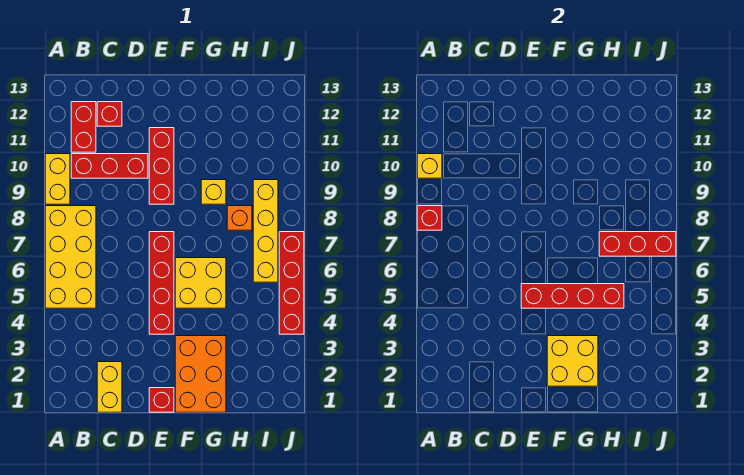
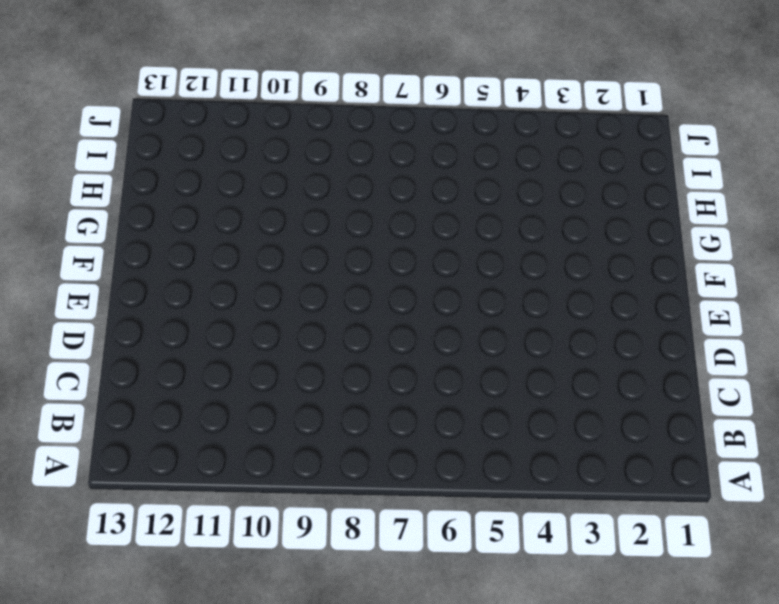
none -> yellow brick A5:B8 level 1
none -> yellow brick A9:A10 level 1
none -> red brick B10:D10 level 1

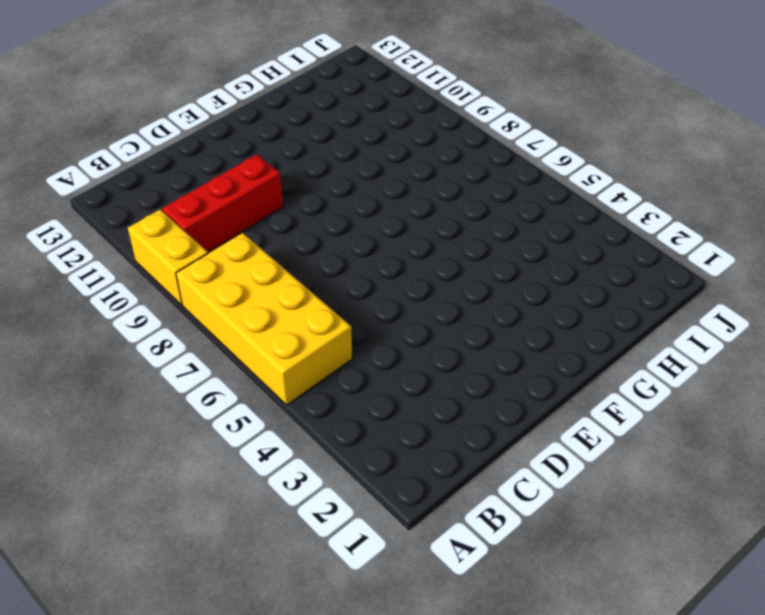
none -> red brick B11:B12 level 1
none -> yellow brick C1:C2 level 1
none -> red brick C12 level 1

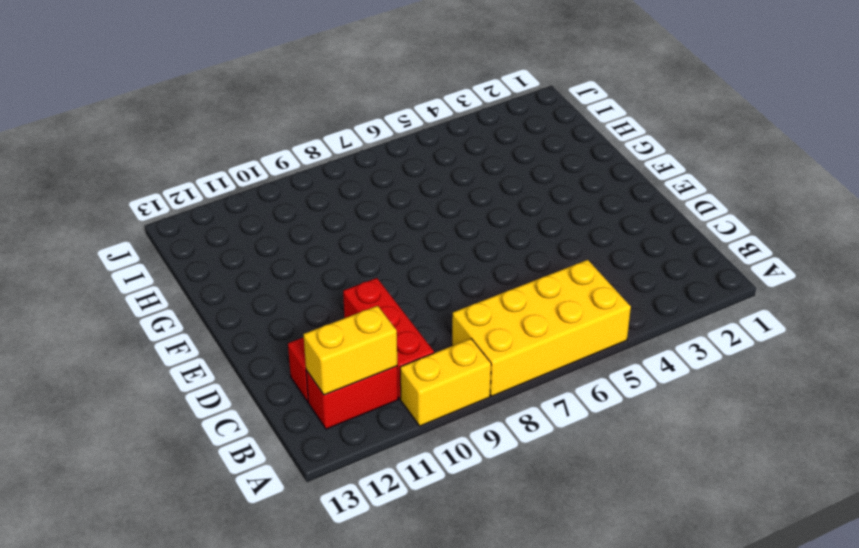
yellow brick B11:B12 level 2 -> yellow brick C1:C2 level 1
none -> red brick E1 level 1
none -> red brick E4:E7 level 1
none -> red brick E9:E11 level 1

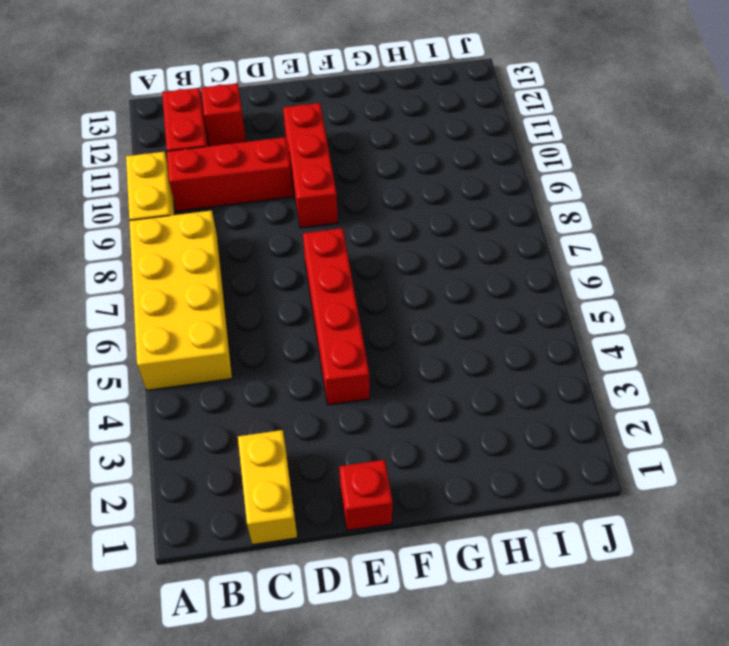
none -> orange brick F1:G3 level 1
none -> yellow brick F5:G6 level 1
none -> yellow brick G9 level 1

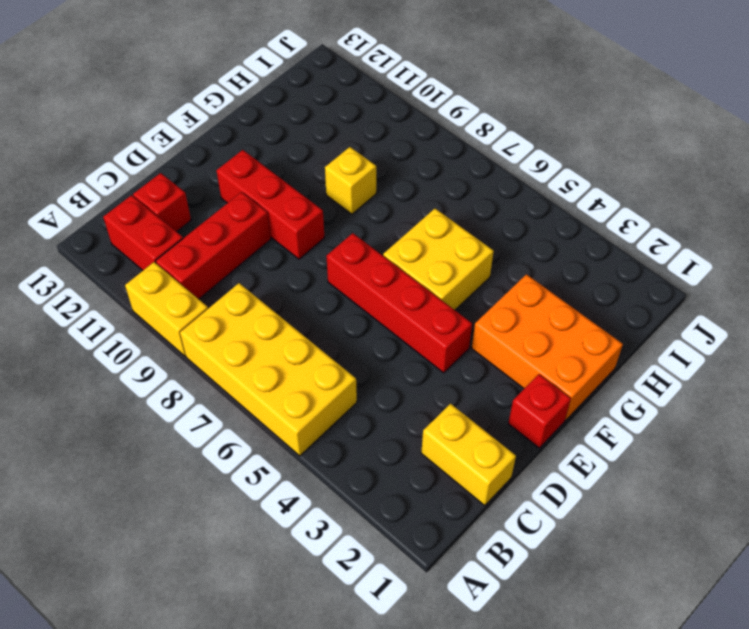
none -> orange brick H8 level 1
none -> yellow brick I6:I9 level 1
none -> red brick J4:J7 level 1

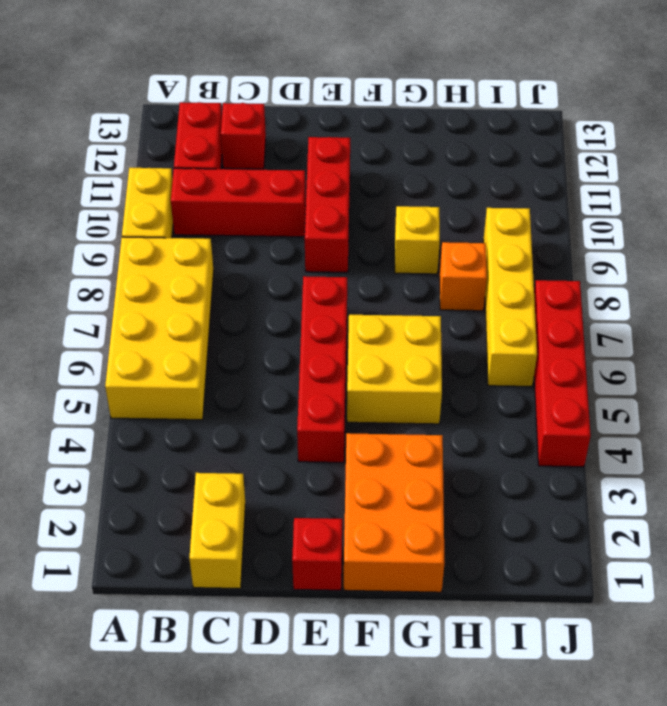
none -> red brick A8 level 2
none -> yellow brick A10 level 2
none -> red brick E5:H5 level 2

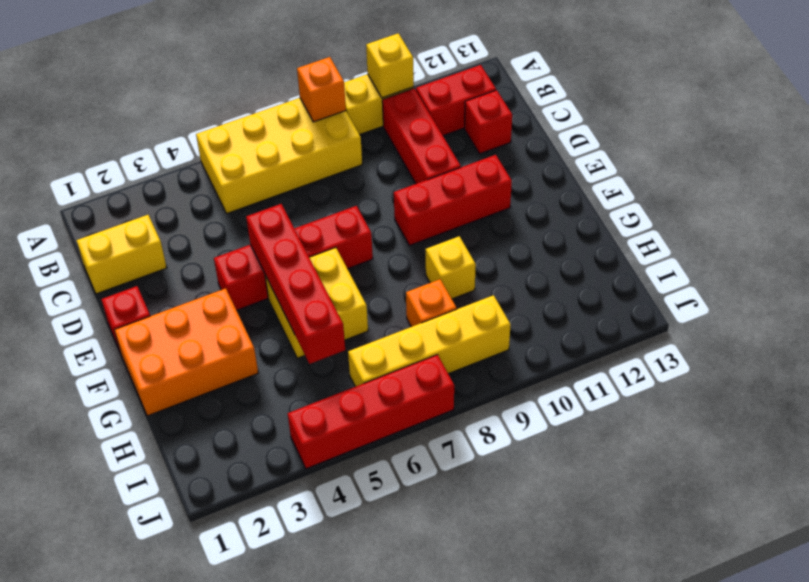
orange brick A8 level 2 -> red brick A8 level 2
none -> yellow brick F2:G3 level 2
none -> red brick H7:J7 level 2

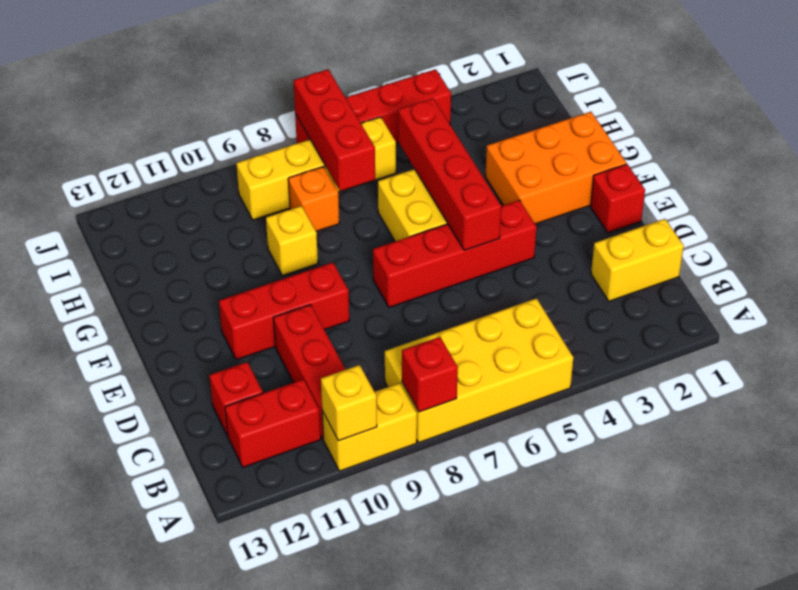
none -> yellow brick F2:G3 level 2

